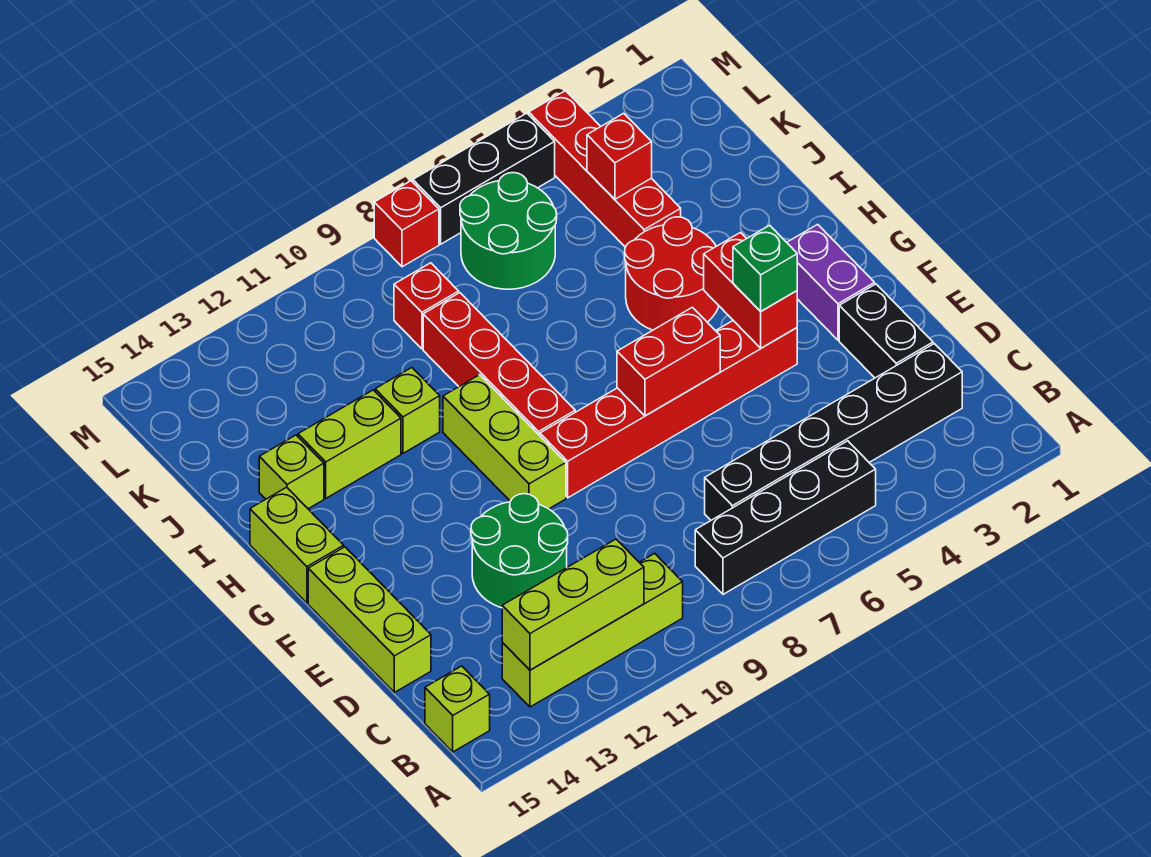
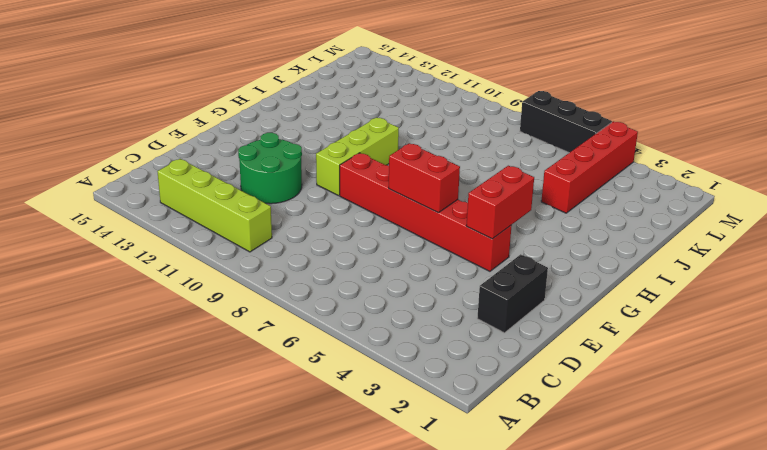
none -> black brick B5:B8 level 1
none -> lime brick B15 level 1
none -> black brick C2:C7 level 1

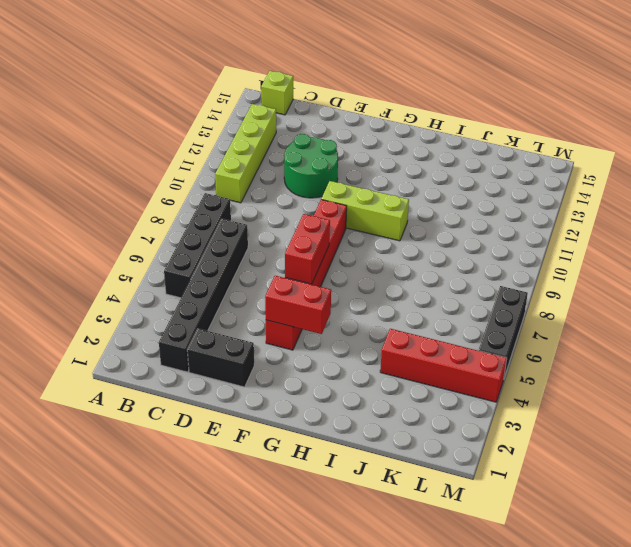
none -> lime brick D15:F15 level 1
none -> purple brick F2:G2 level 1
none -> red brick G9:J9 level 1

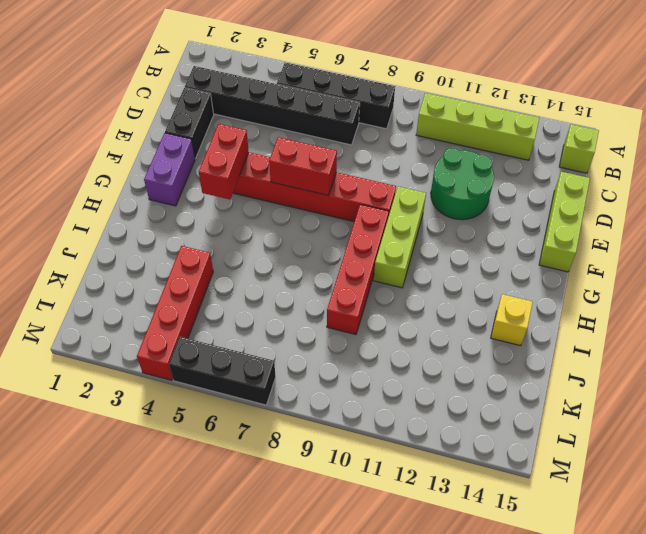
yellow brick I14 level 1 -> lime brick I14 level 1
none -> lime brick G15:H15 level 1
none -> red round brick H4:I5 level 1
none -> lime brick I11 level 1

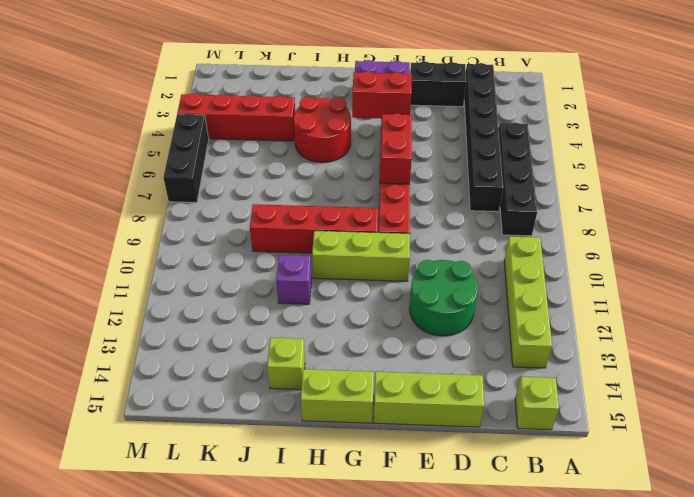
purple brick I11 level 1 -> lime brick I11 level 1
none -> lime brick I12:I13 level 1
none -> green round brick K6:L7 level 1
none -> red brick K9 level 1

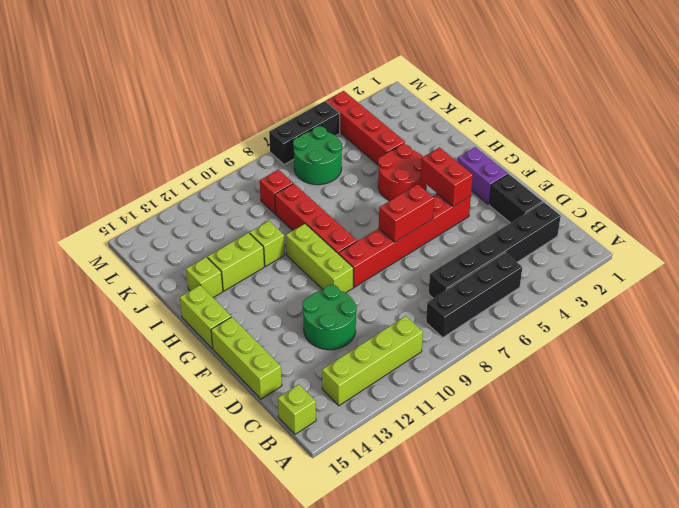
none -> red brick M8 level 1
none -> lime brick B11:B13 level 2
none -> red brick K4 level 2

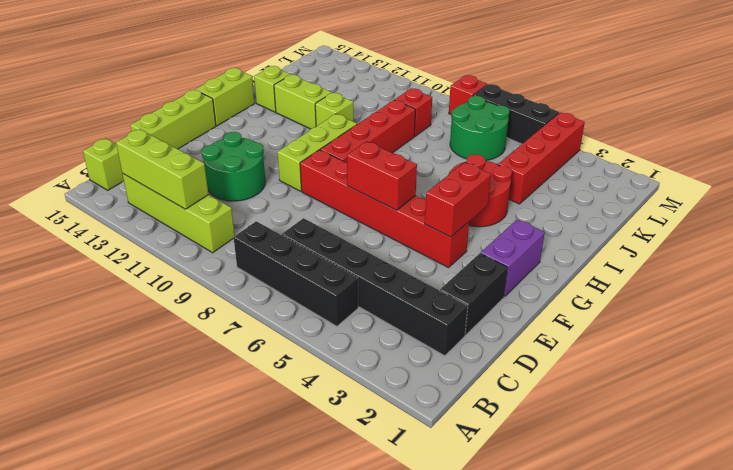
none -> red brick K4 level 2
none -> green brick F4 level 3

